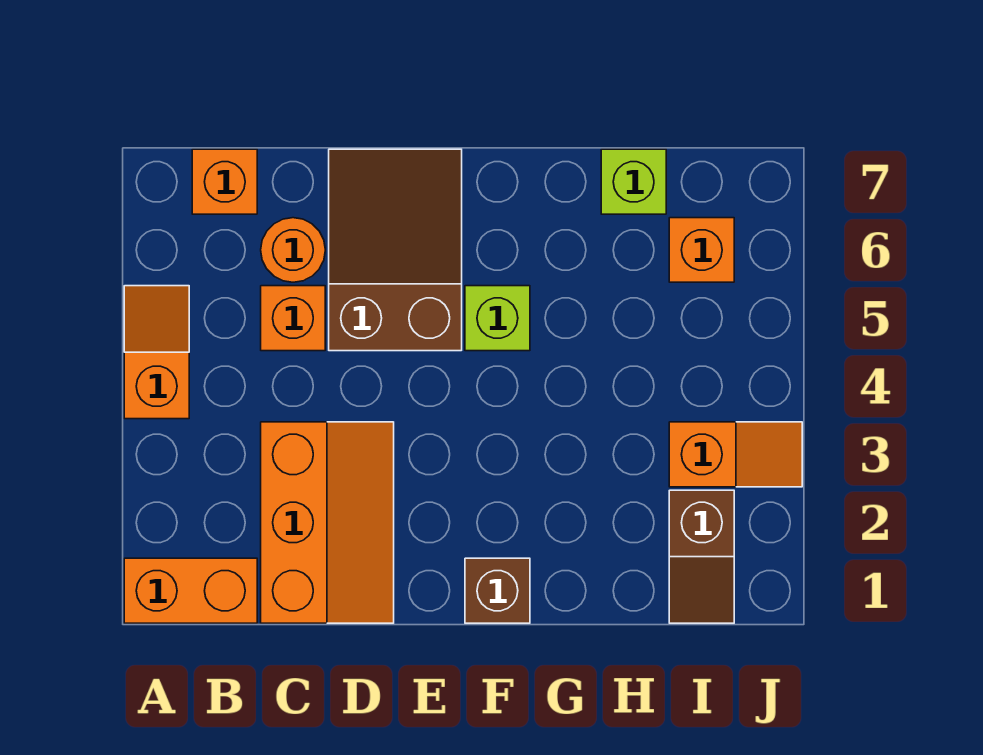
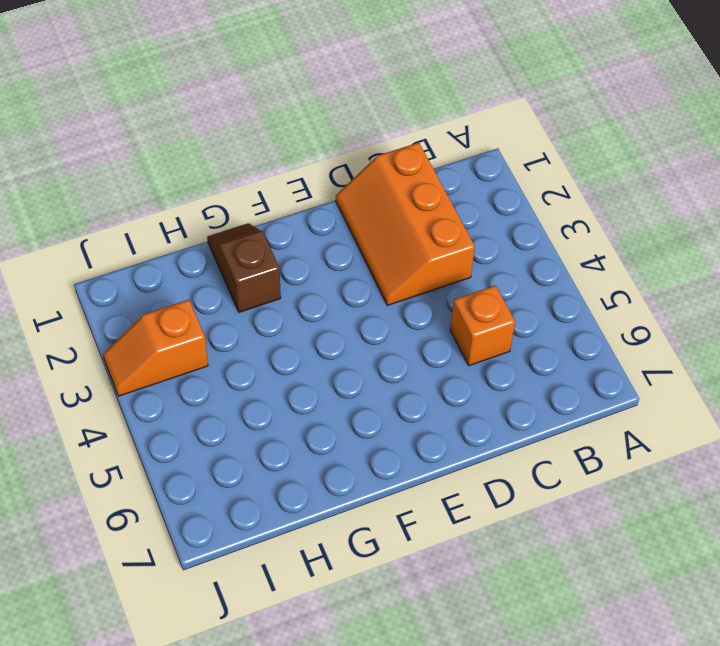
brown slope G1:G2 level 1 top 2 -> brown slope I1:I2 level 1 top 2
none -> orange brick A1:B1 level 1
none -> orange slope A4:A5 level 1 top 4
none -> orange brick B7 level 1

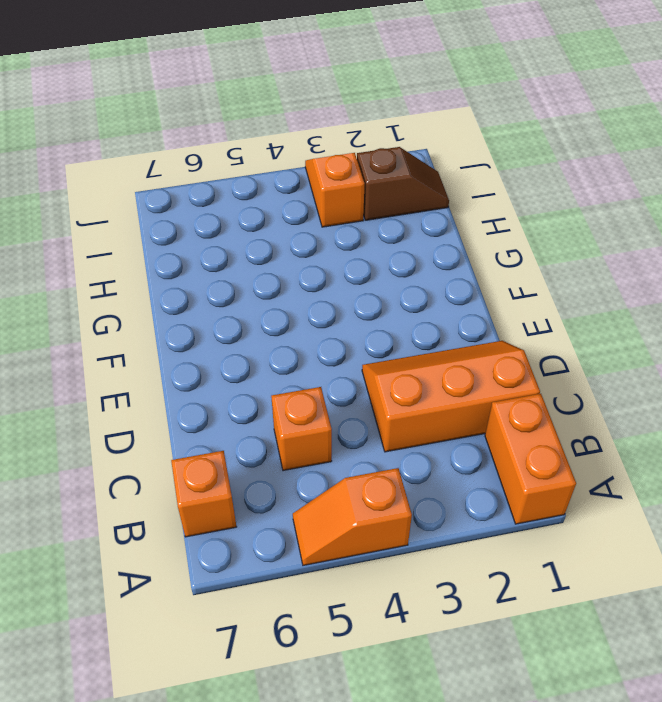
none -> orange round brick C6 level 1
none -> brown slope D5:E7 level 1 top 5
none -> brown brick F1 level 1

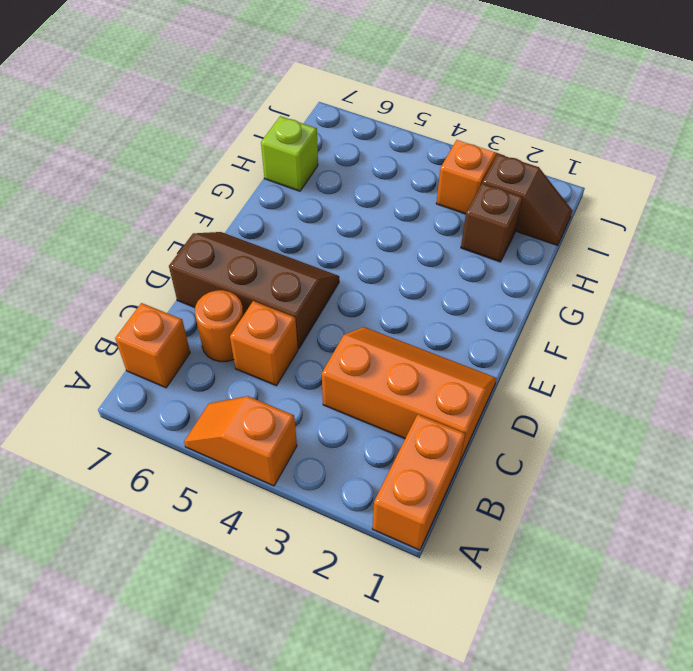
brown slope D5:E7 level 1 top D -> brown slope D5:E7 level 1 top 5
brown brick H2 level 1 -> brown brick F1 level 1
none -> lime brick F5 level 1
none -> orange brick I6 level 1

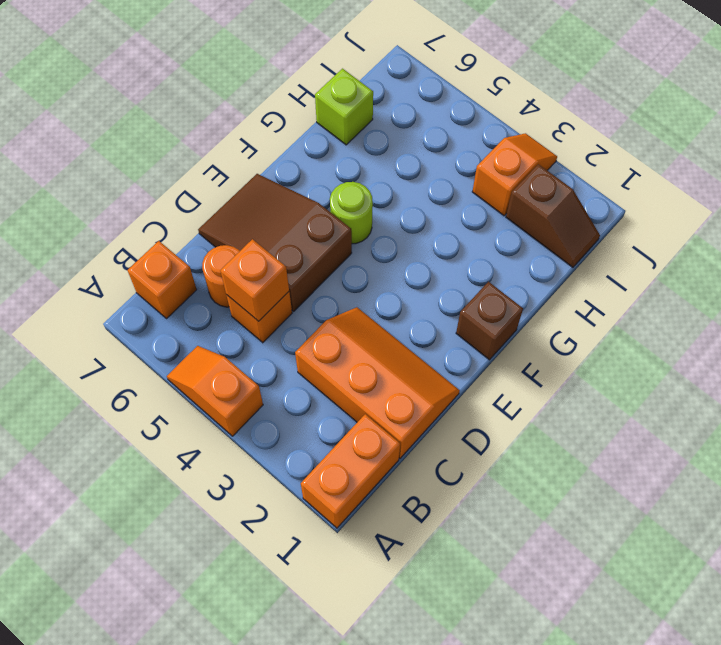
orange brick C5 level 2 -> orange brick I6 level 1
lime round brick F5 level 1 -> lime brick F5 level 1

